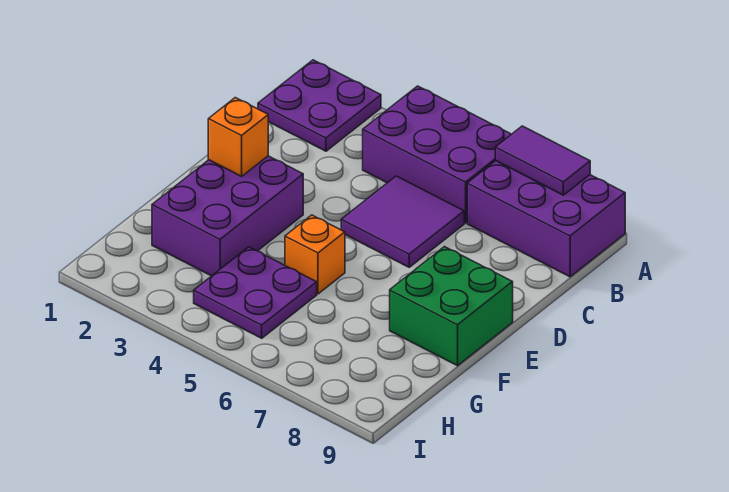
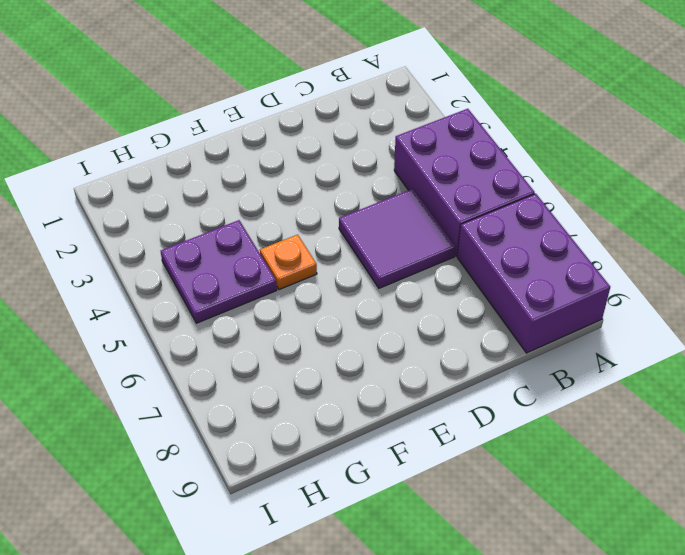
orange plate F5 level 1 -> orange brick F5 level 1
none -> purple plate A1:B2 level 1
none -> purple brick E2:G3 level 1

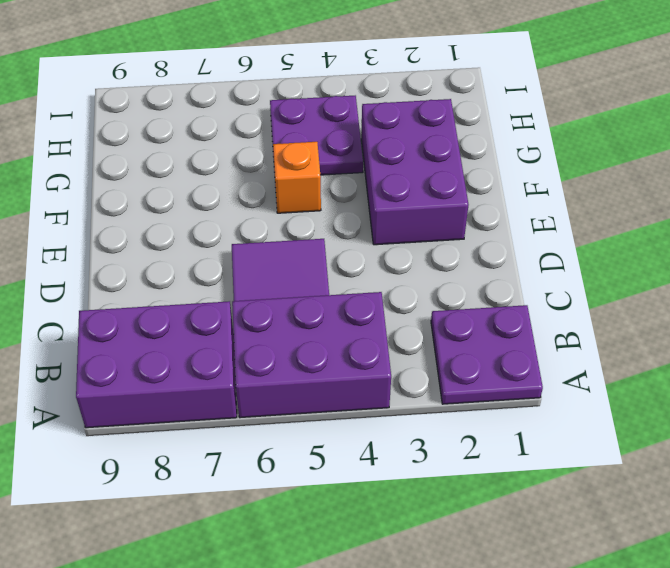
none -> green brick E8:F9 level 1
none -> purple tile A7:A8 level 2

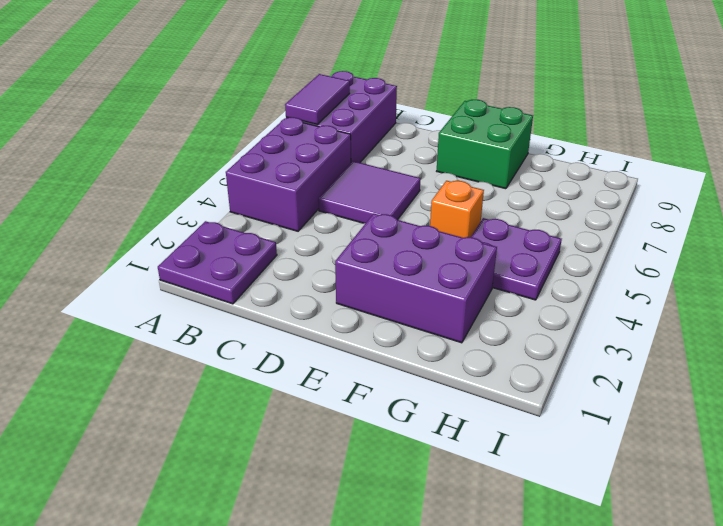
none -> orange brick E2 level 2

